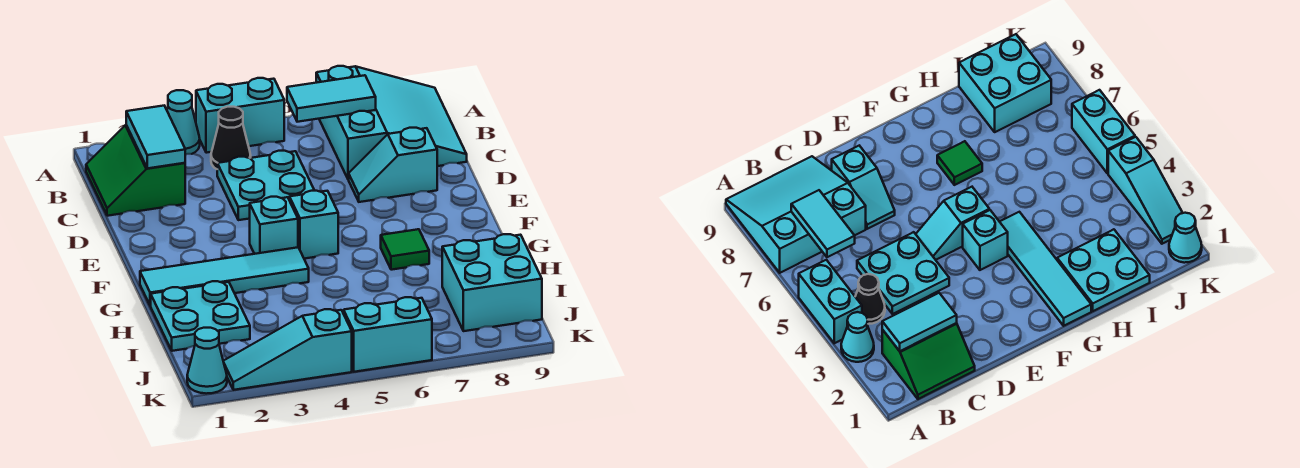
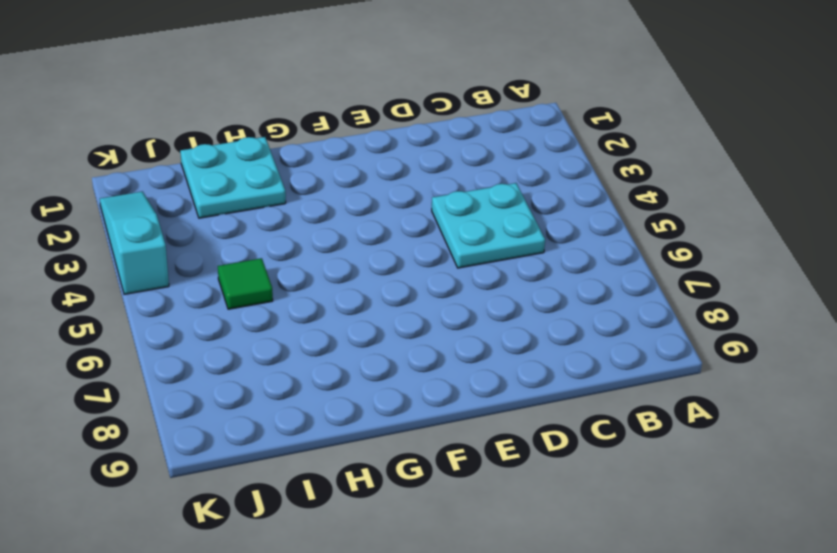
green tile I5 level 1 -> green tile G7 level 1
none -> cyan cone A3 level 1
none -> cyan brick A4:A5 level 1
none -> cyan slope A7:C9 level 1 top 7

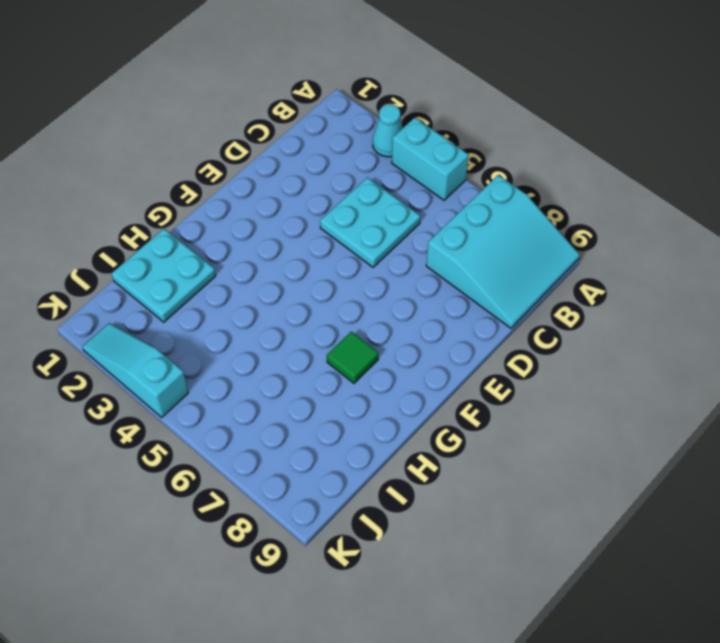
none -> green slope B1:C2 level 1 top 2
none -> black cone B4 level 1
none -> cyan slope D7:D8 level 1 top 8

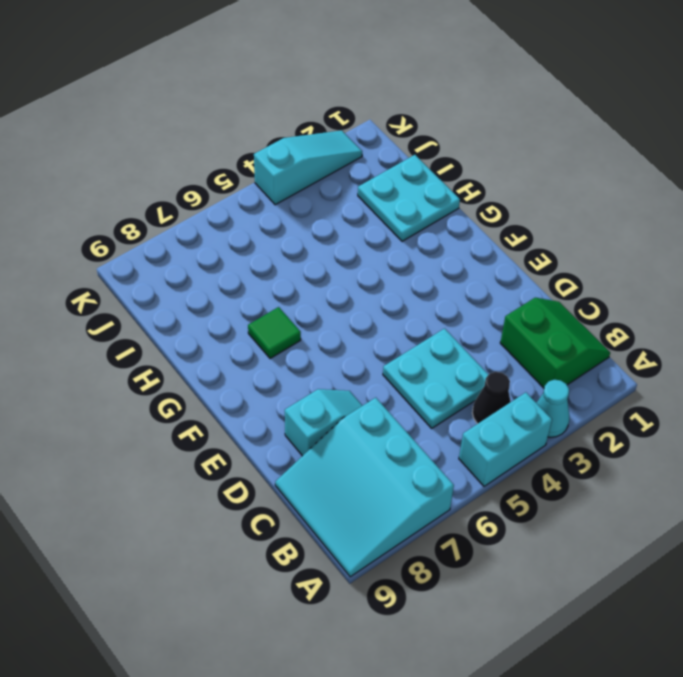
none -> cyan slope E5:F5 level 1 top F
none -> cyan brick F4 level 1
none -> cyan tile G1:G4 level 1

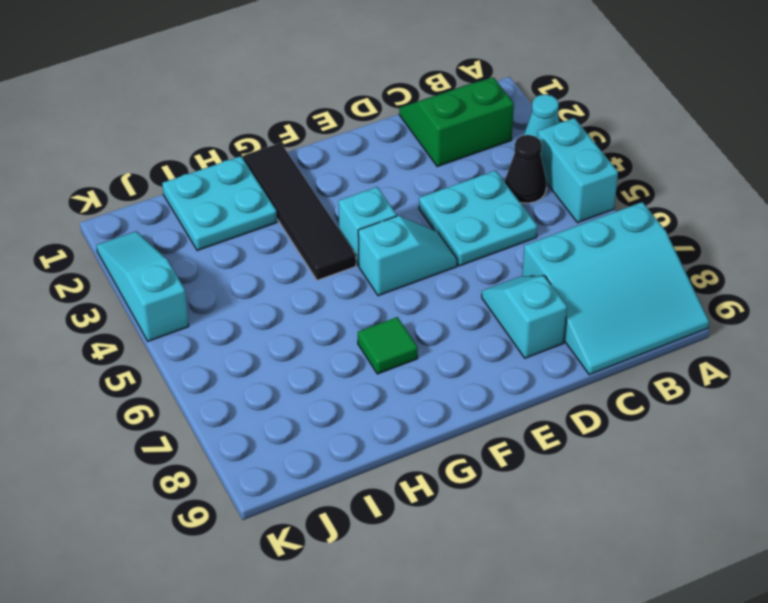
black tile G1:G4 level 1 -> cyan tile G1:G4 level 1
none -> cyan brick I8:J9 level 1
none -> cyan cone K1 level 1
none -> cyan brick K5:K6 level 1

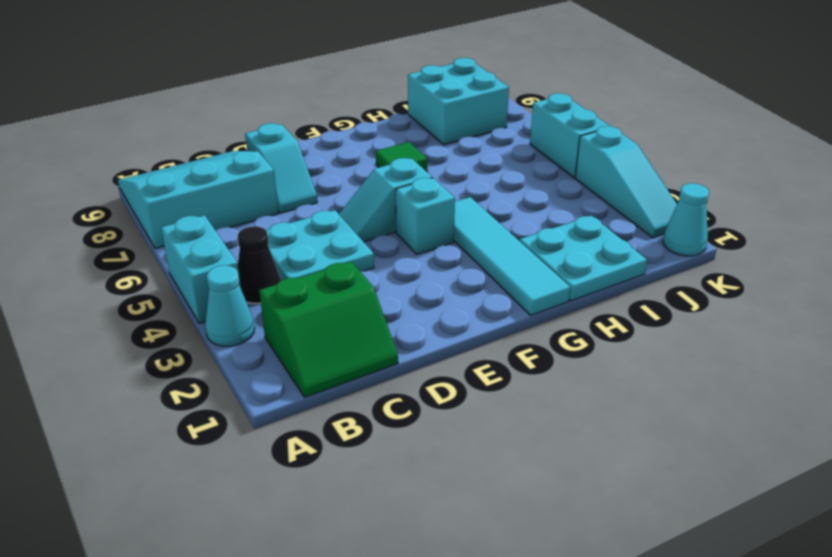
none -> cyan tile B2:C2 level 2
none -> cyan tile B6:B7 level 2

